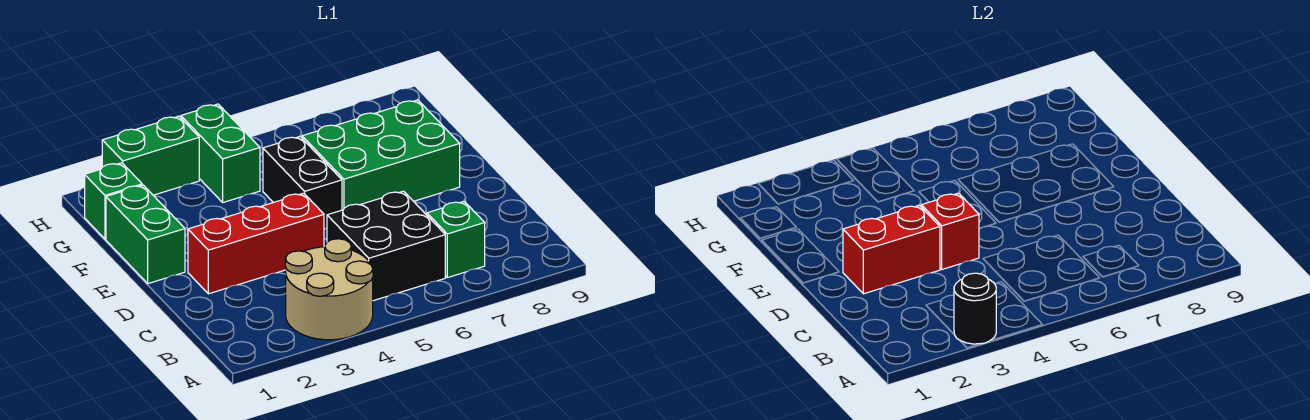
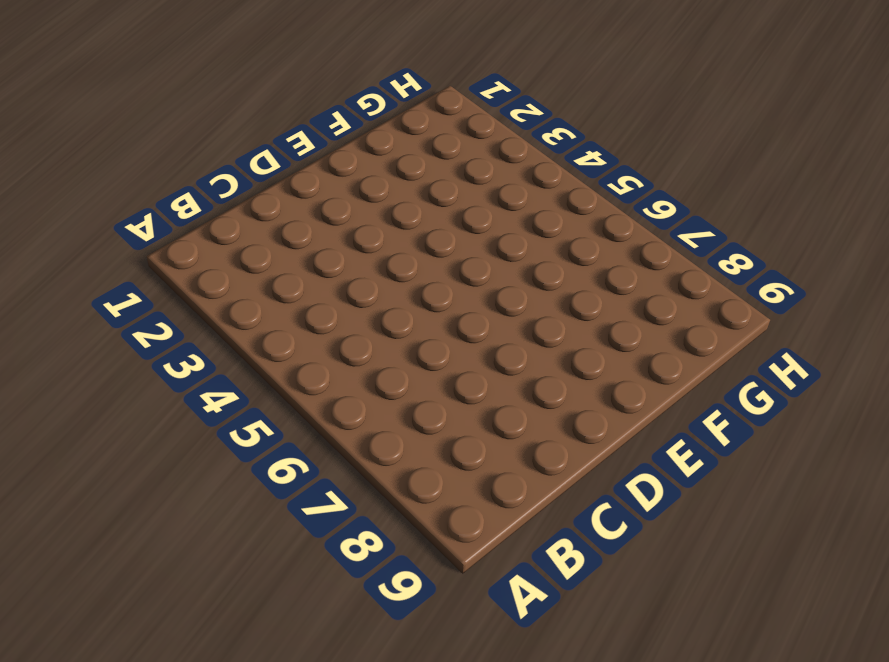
none -> tan round brick A3:B4 level 1
none -> black brick B5:C6 level 1
none -> green brick B7 level 1

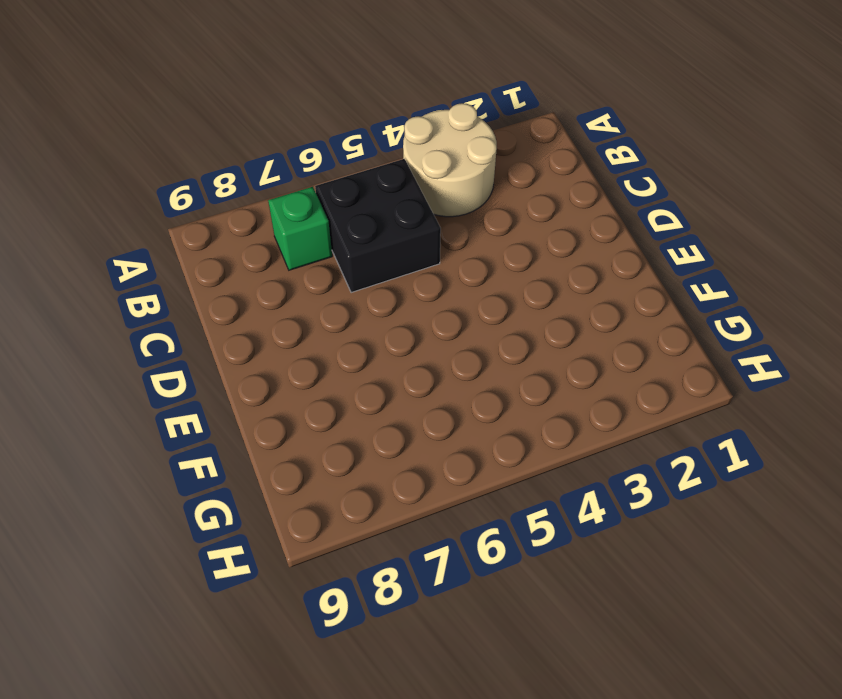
none -> red brick D2:D4 level 1
none -> green brick E1:F1 level 1
none -> black brick E5:F5 level 1

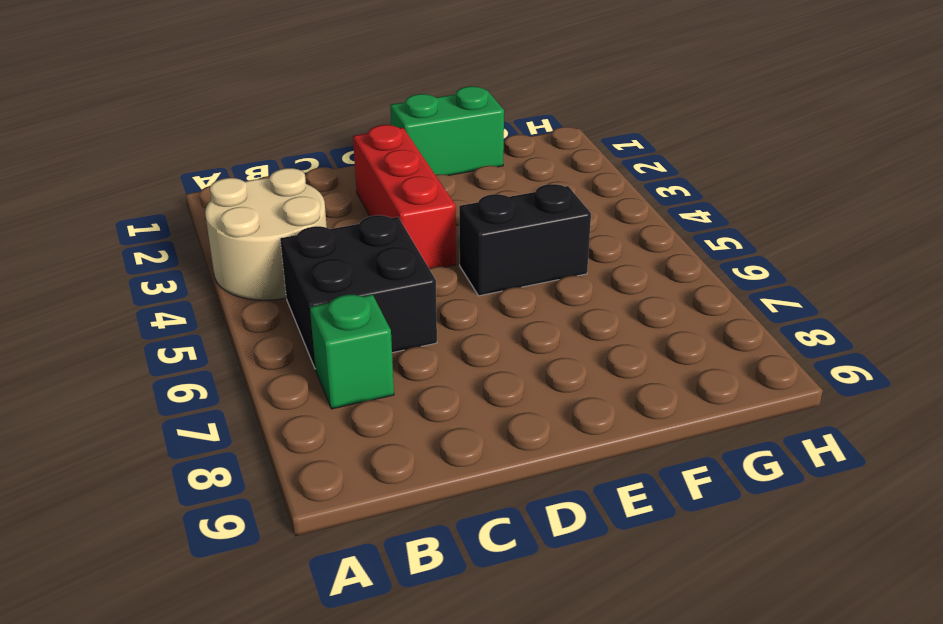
none -> green brick E6:F8 level 1
none -> green brick G1 level 1
none -> green brick G4:H4 level 1

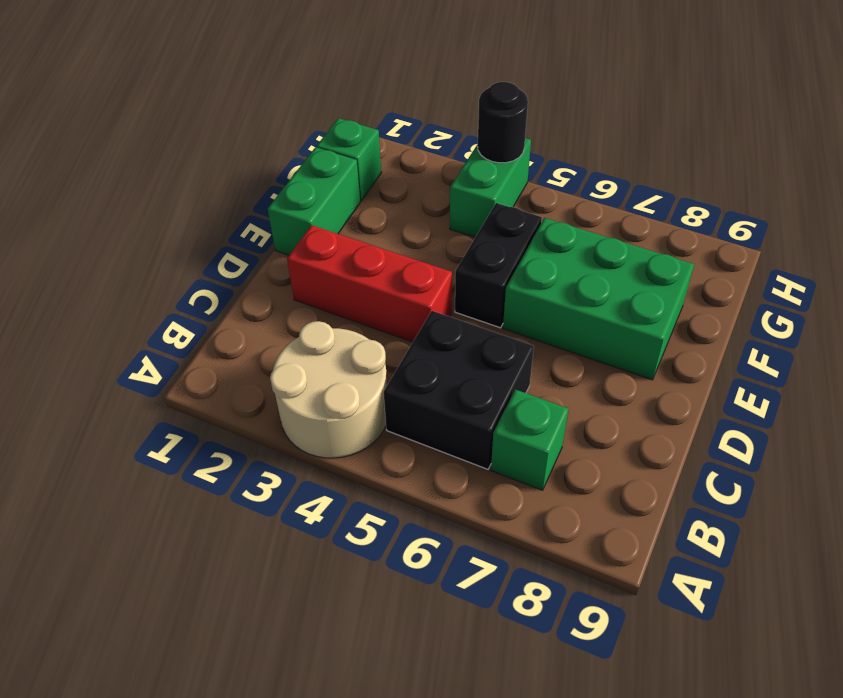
black round brick H4 level 2 -> black round brick A3 level 2
none -> green brick H2:H3 level 1
none -> red brick D2:D3 level 2
none -> red brick D4 level 2

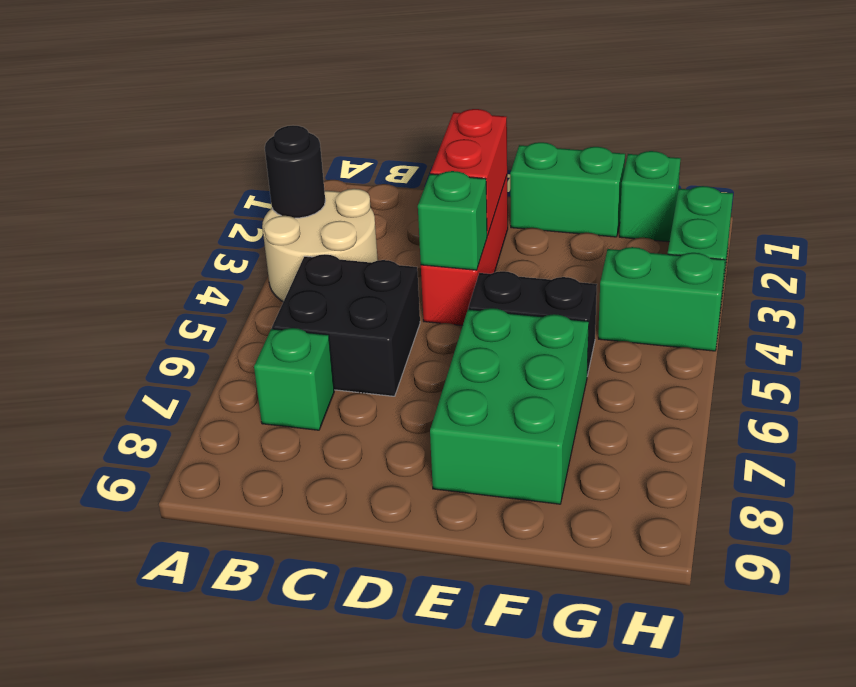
green brick D4 level 2 -> red brick D4 level 2

